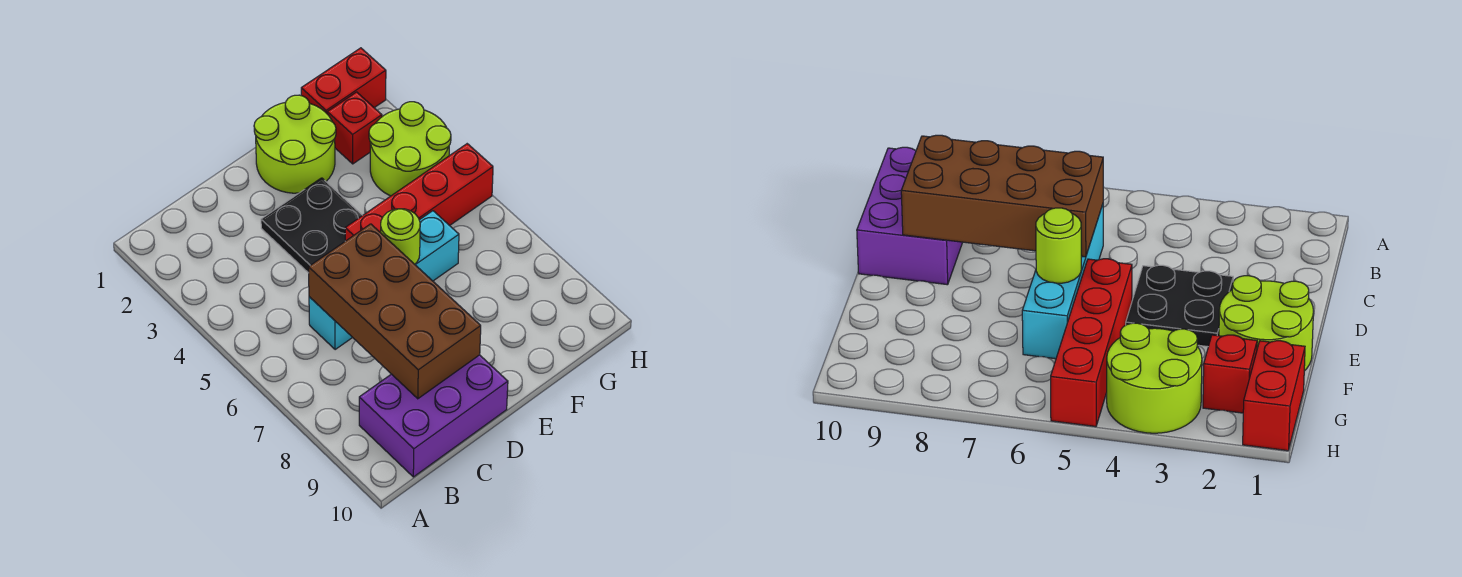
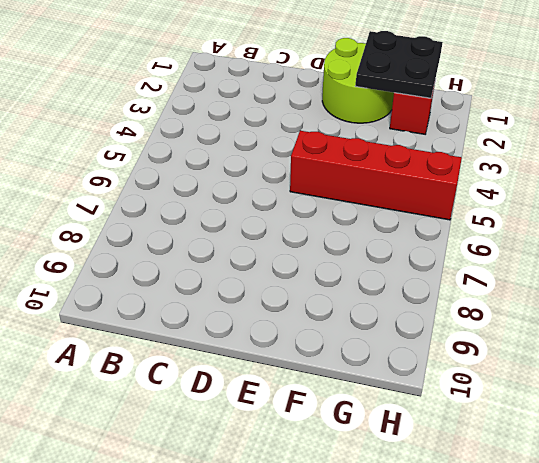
black plate F1:G2 level 2 -> black plate D3:E4 level 1
none -> purple brick B9:D10 level 1
none -> cyan brick C6:F6 level 1

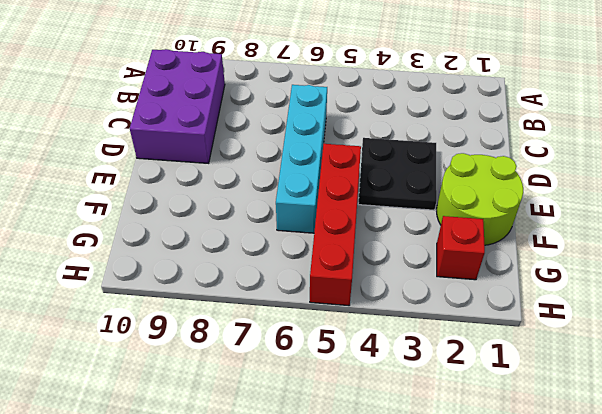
none -> red brick G1:H1 level 1
none -> lime round brick G3:H4 level 1

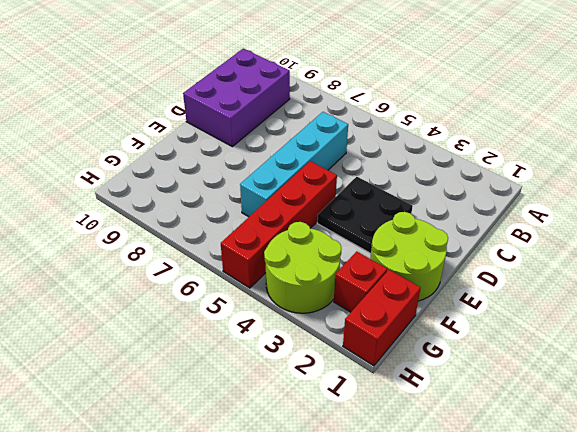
none -> brown brick C6:D9 level 2
none -> lime round brick E6 level 2

